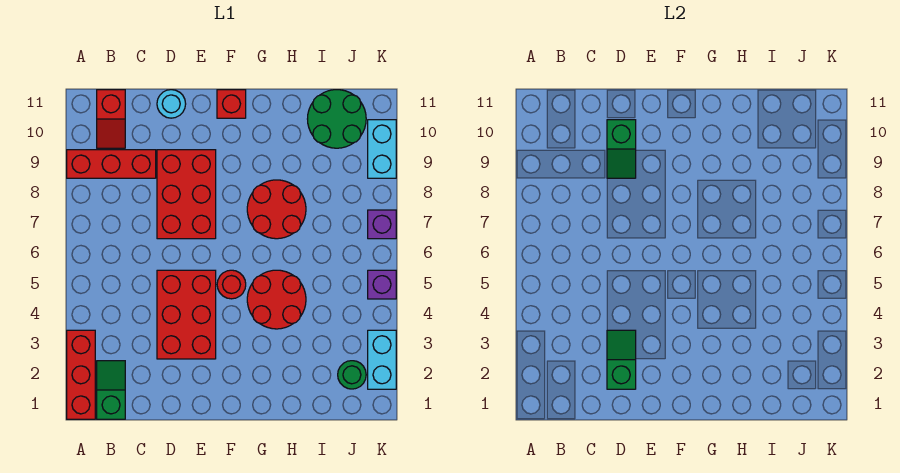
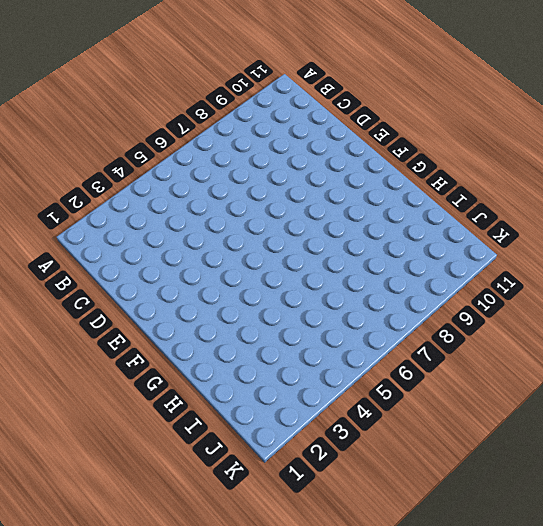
none -> red brick A1:A3 level 1
none -> red brick A9:C9 level 1
none -> green slope B1:B2 level 1 top 1

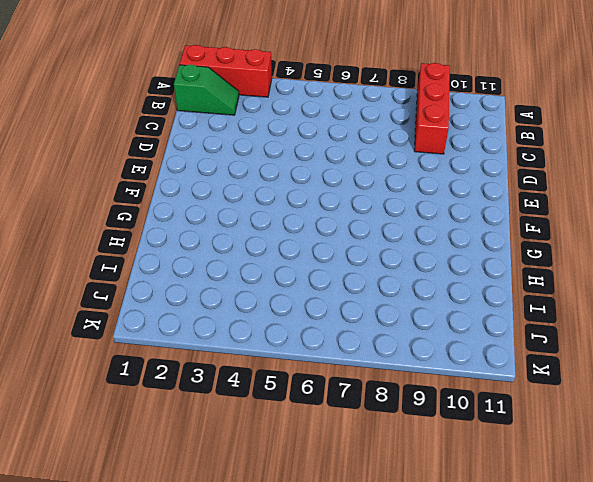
none -> red slope B10:B11 level 1 top 11
none -> red brick D3:E5 level 1
none -> red brick D7:E9 level 1

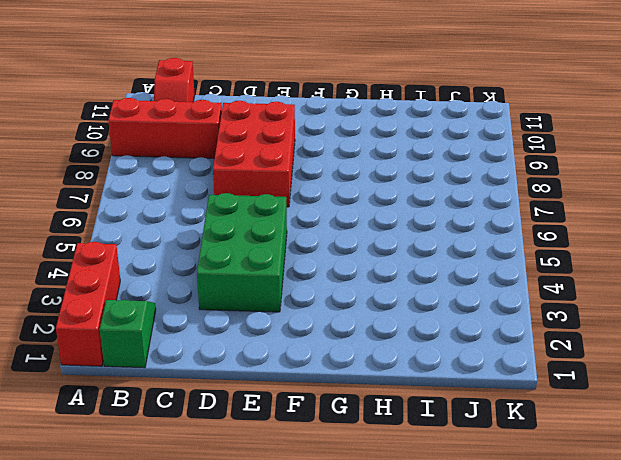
green brick D3:E5 level 1 -> red brick D3:E5 level 1
none -> cyan round brick D11 level 1
none -> red round brick F5 level 1
none -> red brick F11 level 1

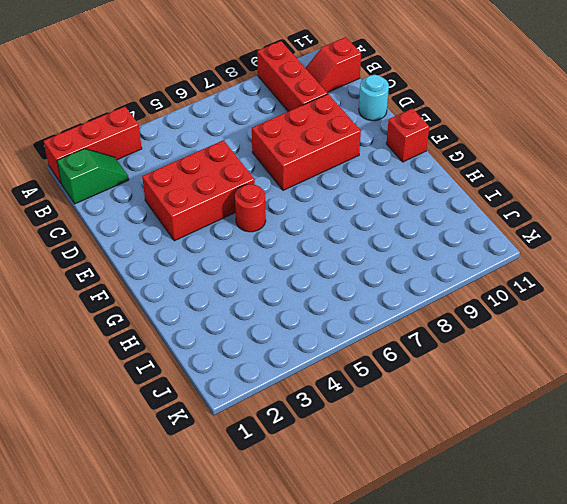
none -> red round brick G4:H5 level 1
none -> red round brick G7:H8 level 1
none -> green round brick I10:J11 level 1

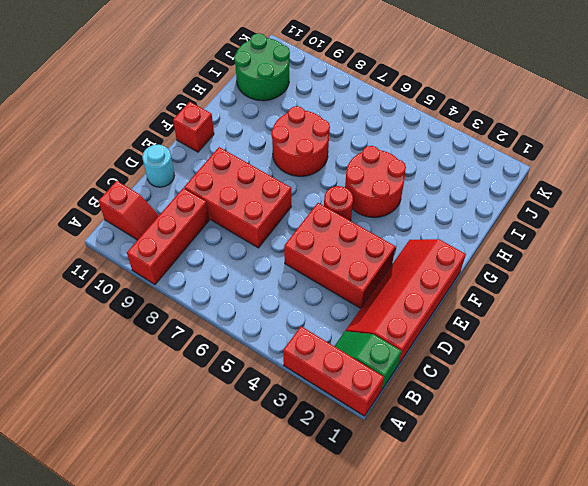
red slope C1:F2 level 1 top 1 -> none
none -> green round brick J2 level 1
none -> cyan brick K2:K3 level 1
none -> purple brick K5 level 1

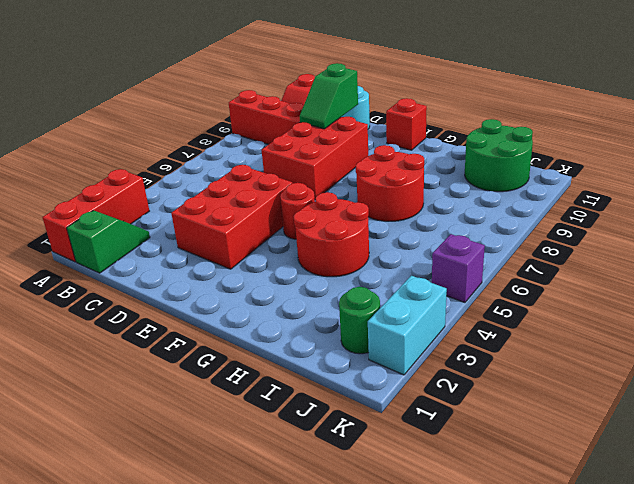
none -> purple brick K7 level 1
none -> cyan brick K9:K10 level 1
none -> green slope D2:D3 level 2 top 2

